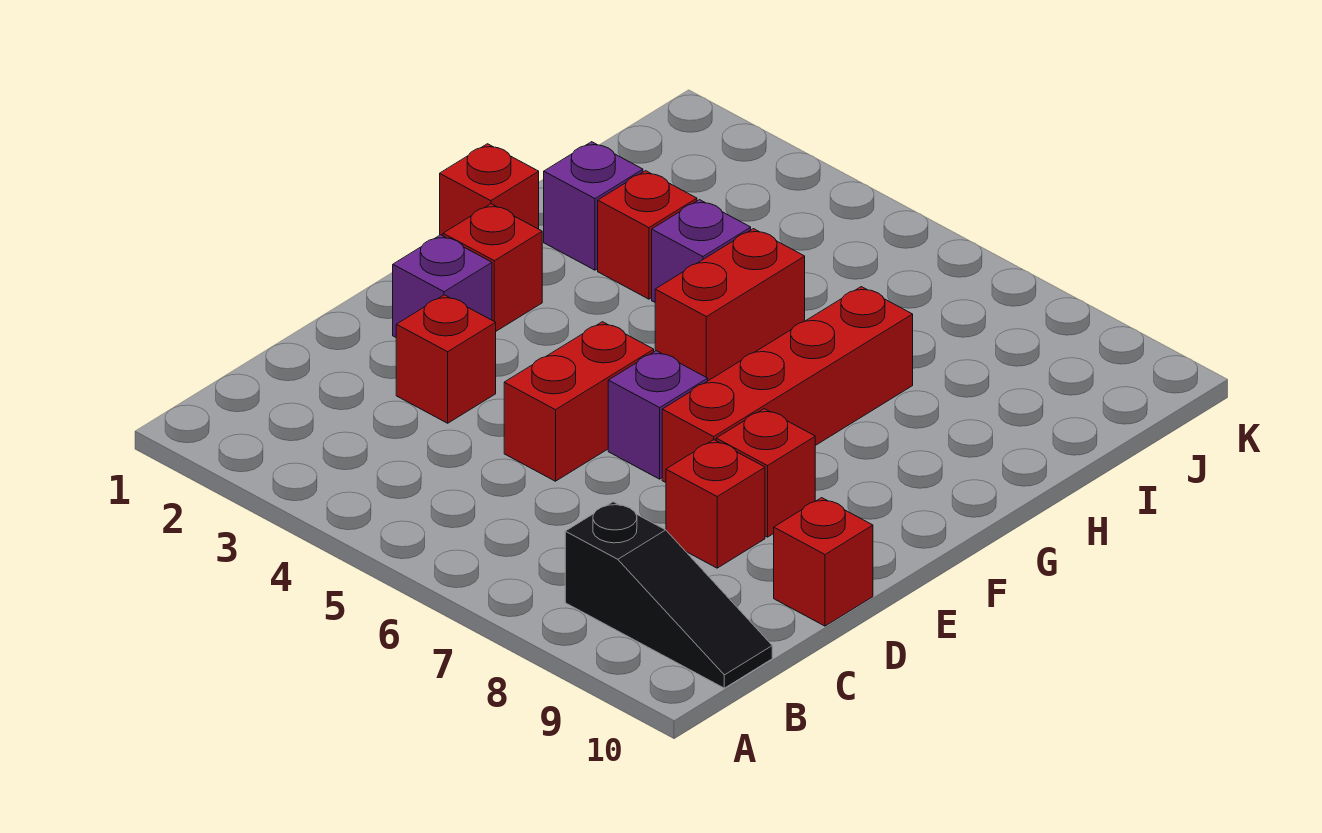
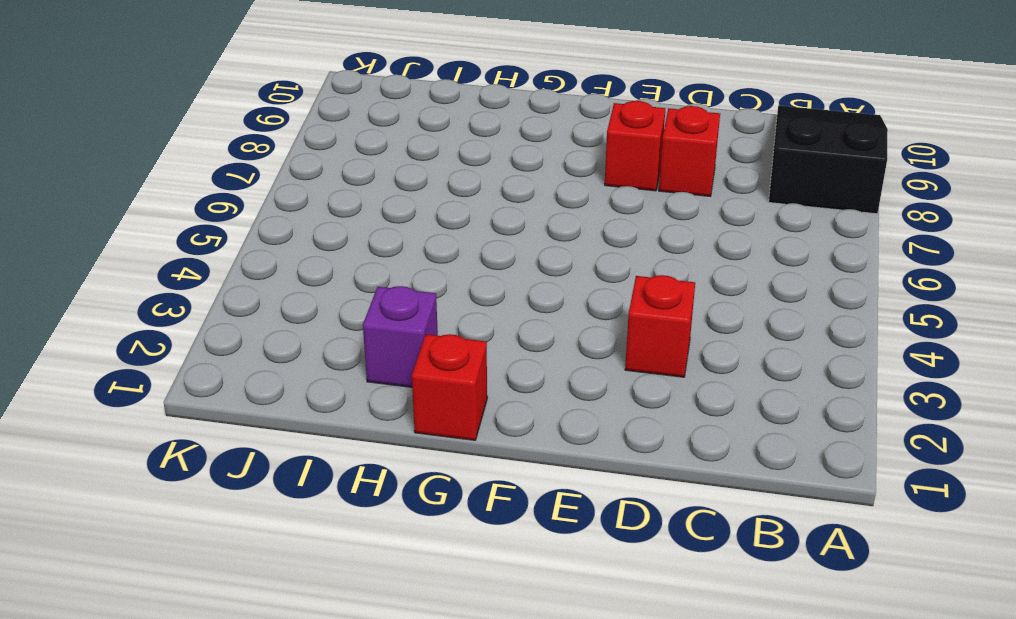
black slope A8:B10 level 1 top 8 -> black slope B8:B10 level 1 top 8
none -> red brick D5:E5 level 1
none -> red brick D10 level 1
none -> purple brick E2 level 1

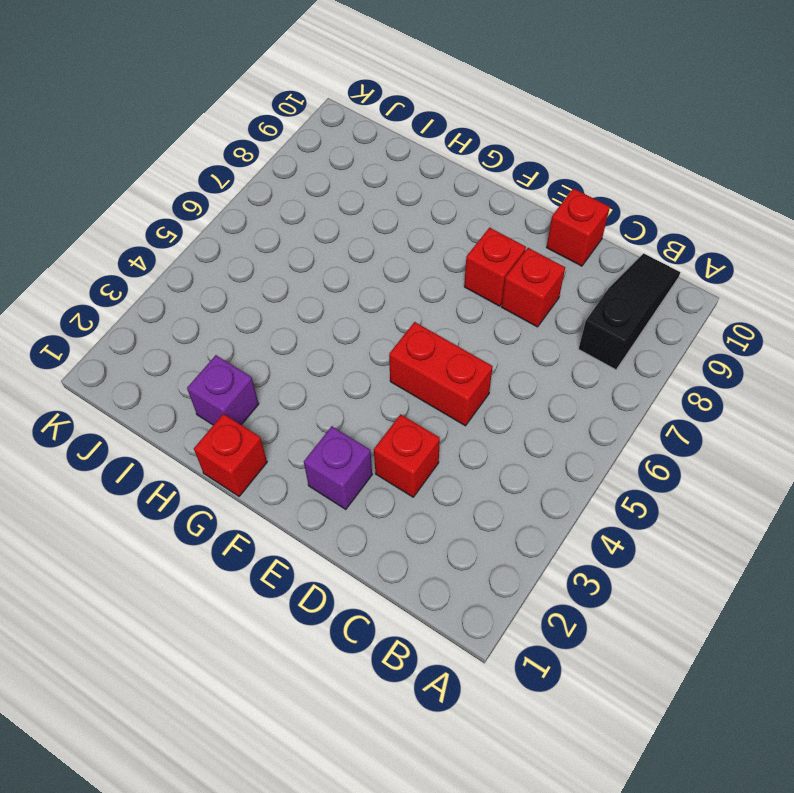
none -> purple brick E6 level 1
none -> red brick E7:H7 level 1
none -> red brick F2 level 1

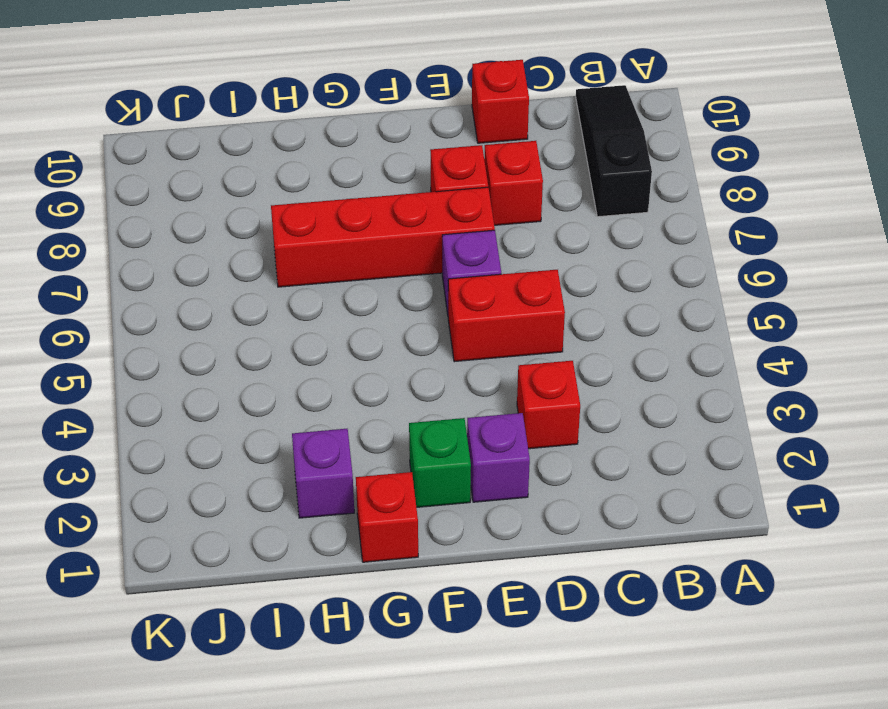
green brick F2 level 1 -> red brick F2 level 1
none -> red brick G5:H5 level 1
none -> red brick H3 level 1
none -> purple brick H4 level 1

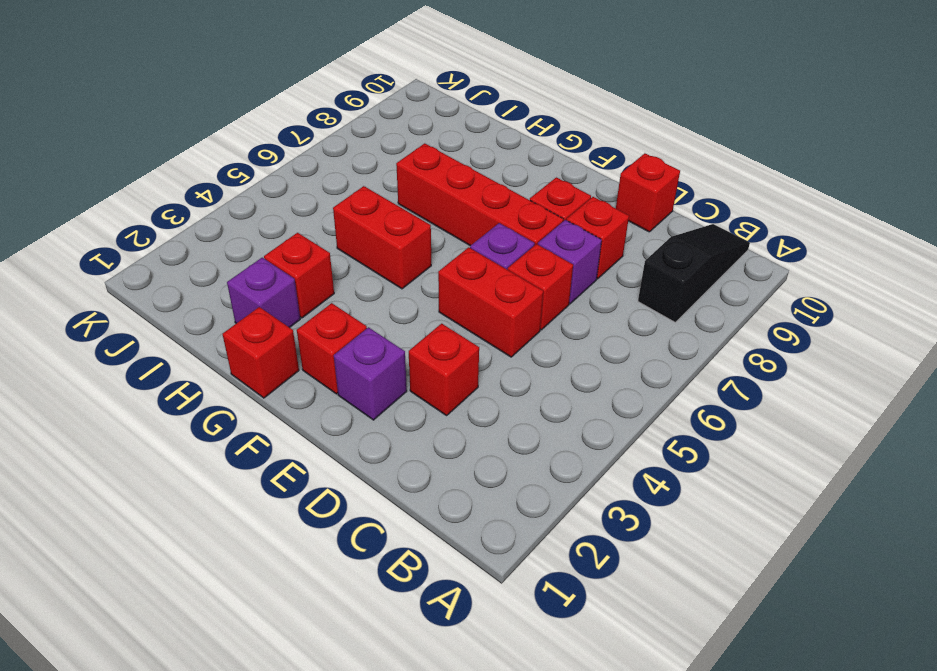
red brick D6 level 1 -> none
purple brick D7 level 1 -> purple brick H4 level 1

